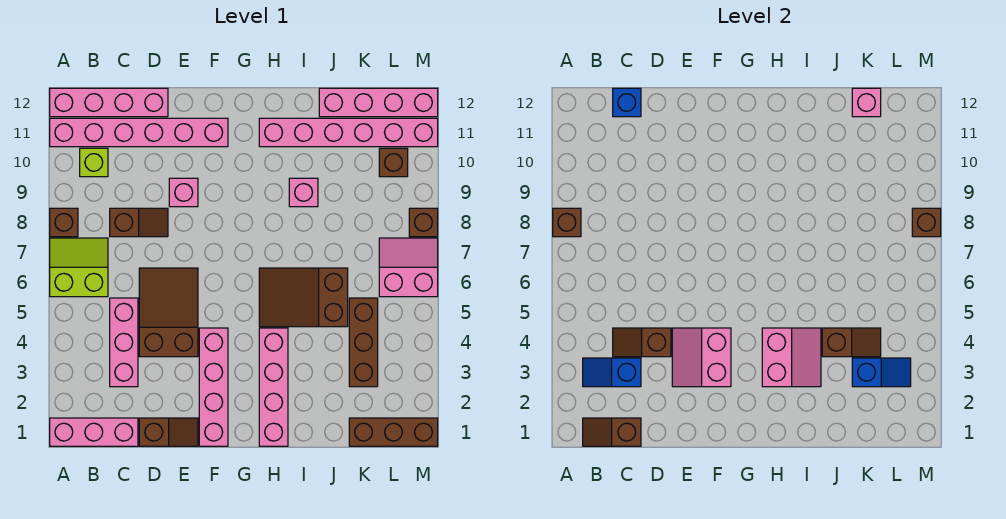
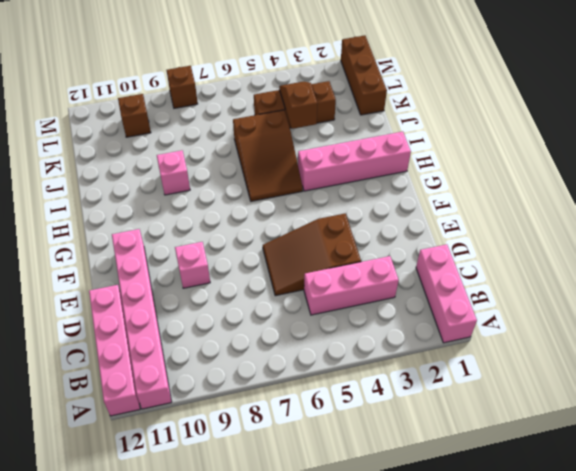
none -> lime slope A6:B7 level 1 top 6
none -> brown brick A8 level 1
none -> lime brick B10 level 1
none -> brown slope C8:D8 level 1 top C

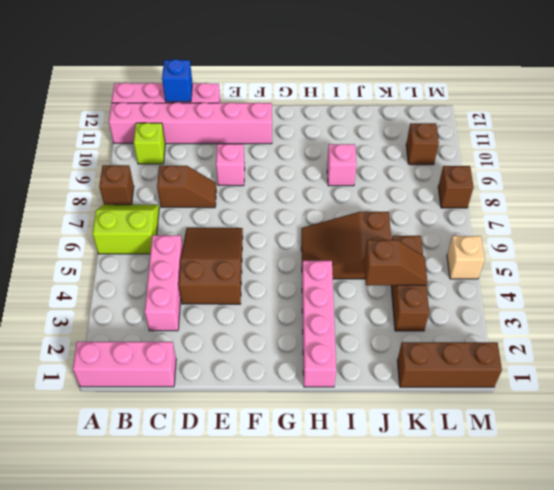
tan brick M5 level 1 -> none
none -> brown slope D1:E1 level 1 top D
none -> pink brick F1:F4 level 1
none -> pink brick H11:M11 level 1
none -> pink brick J12:M12 level 1

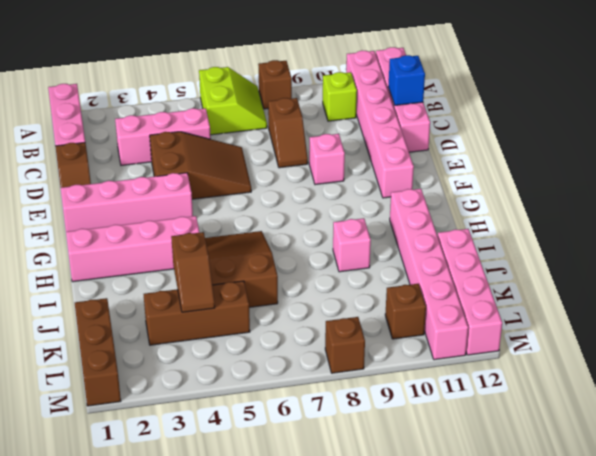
none -> pink slope L6:M7 level 1 top 6
none -> brown brick A8 level 2
none -> brown slope B1:C1 level 2 top C
none -> blue slope B3:C3 level 2 top C

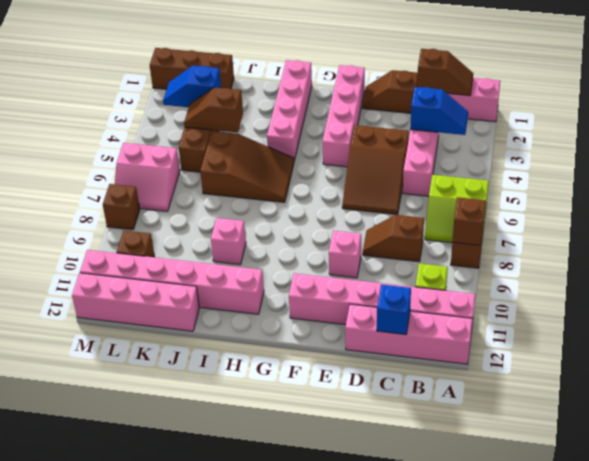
none -> brown slope C4:D4 level 2 top D
none -> pink slope E3:F4 level 2 top F
none -> pink slope H3:I4 level 2 top H
none -> pink brick K12 level 2

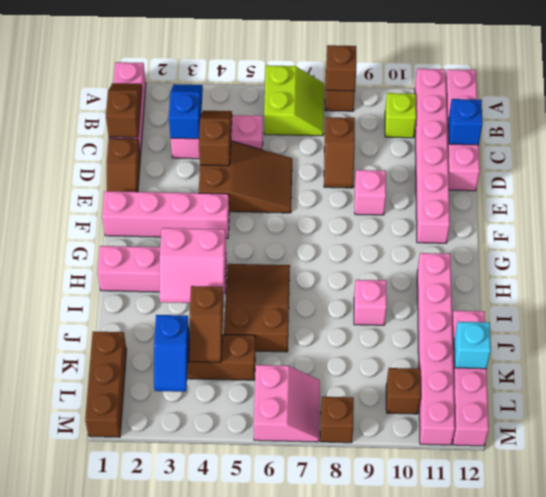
cyan brick K12 level 2 -> pink brick K12 level 2
none -> pink slope E3:F4 level 2 top F
none -> brown brick M8 level 2

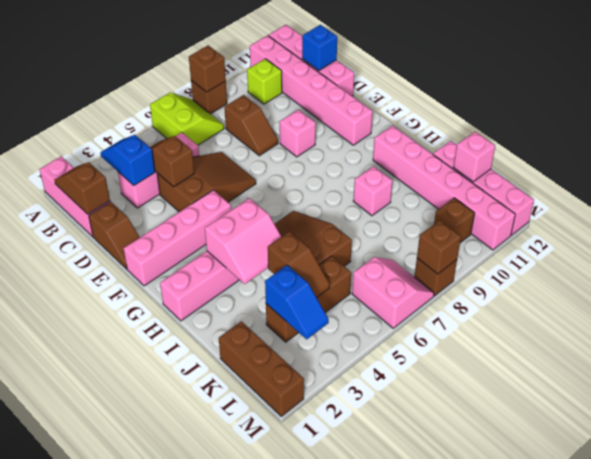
none -> pink slope E3:F4 level 2 top F

